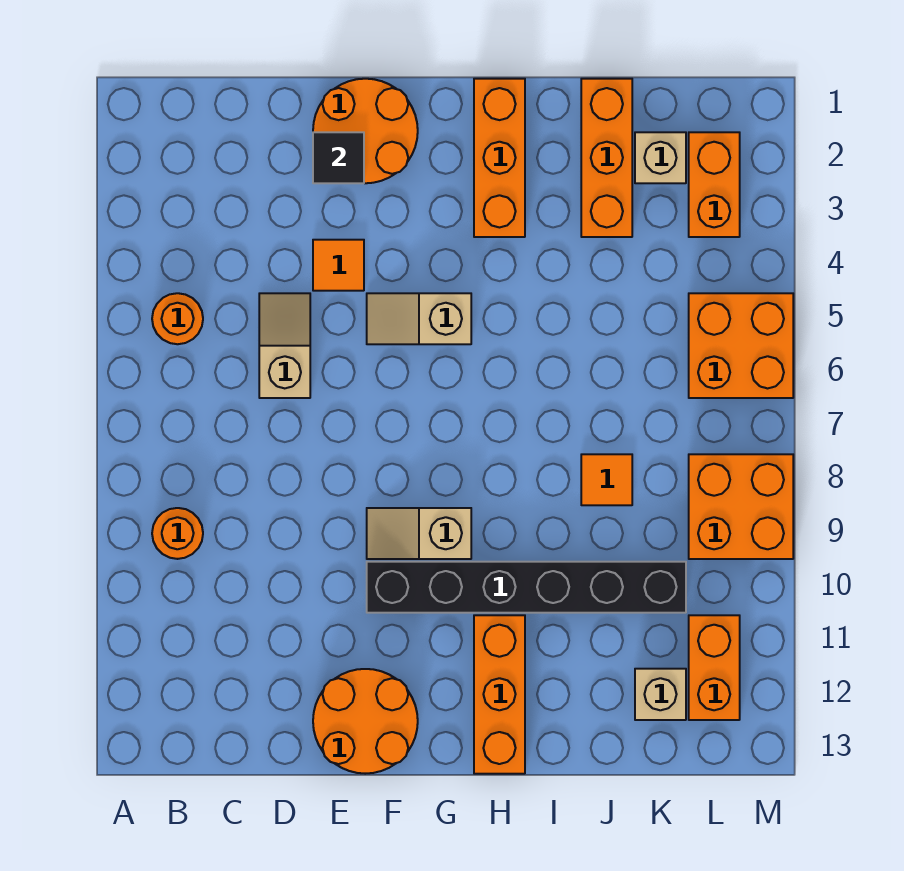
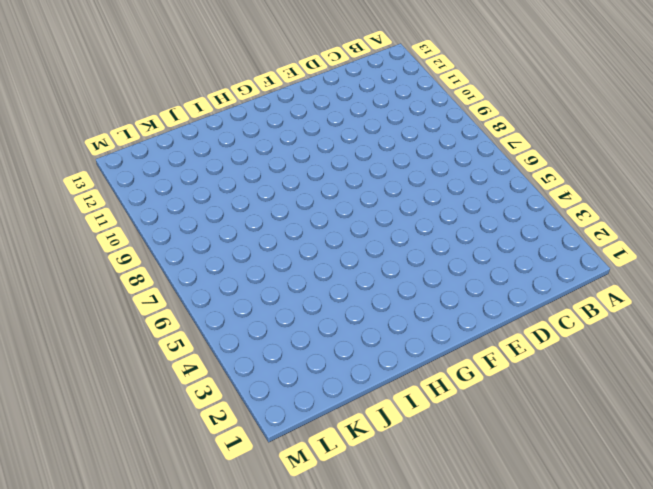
none -> orange round brick B5 level 1
none -> orange round brick B9 level 1
none -> tan slope D5:D6 level 1 top 6

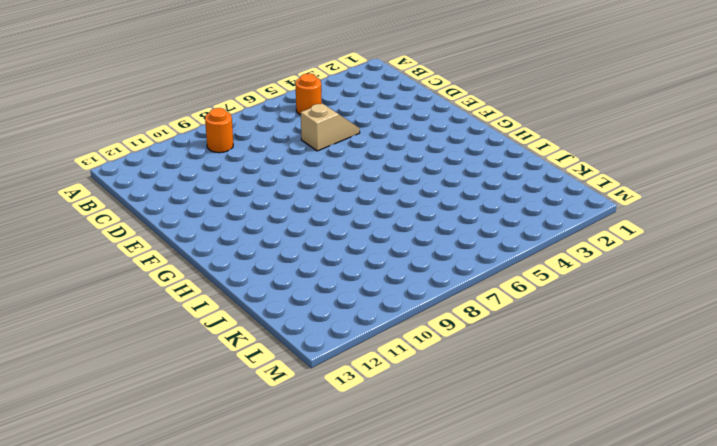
none -> orange round brick E1:F2 level 1
none -> orange tile E4 level 1
none -> orange round brick E12:F13 level 1

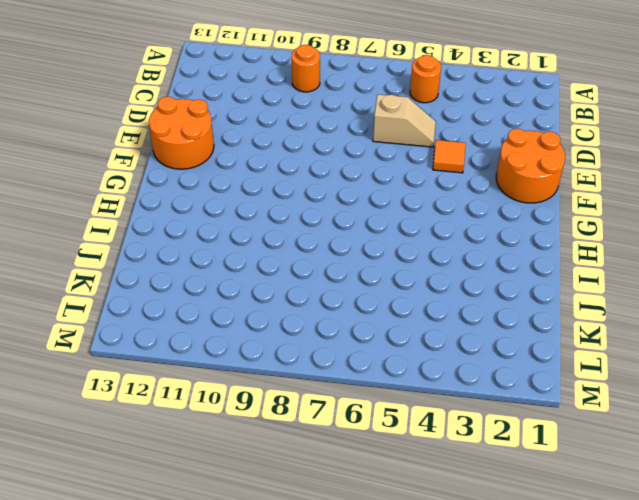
none -> tan slope F5:G5 level 1 top G
none -> tan slope F9:G9 level 1 top G
none -> black brick F10:K10 level 1

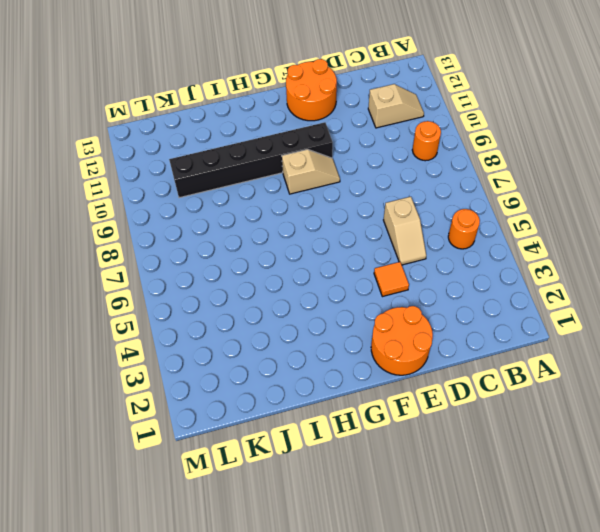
tan slope B11:C11 level 1 top C -> tan slope F5:G5 level 1 top G
none -> orange brick H1:H3 level 1
none -> orange brick H11:H13 level 1
none -> orange brick J1:J3 level 1

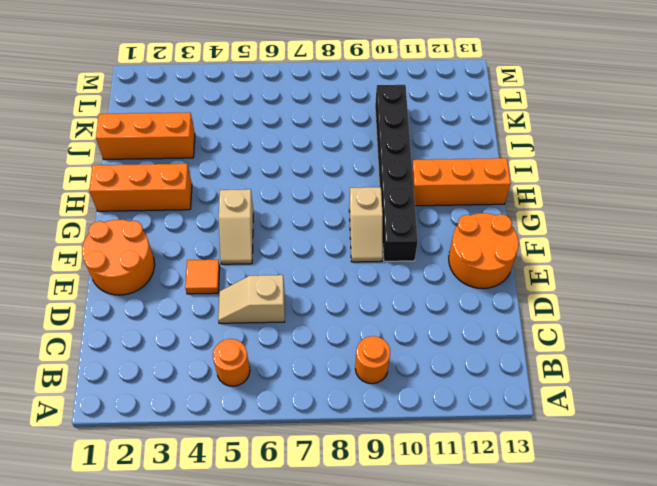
none -> orange tile J8 level 1
none -> tan brick K2 level 1
none -> tan brick K12 level 1

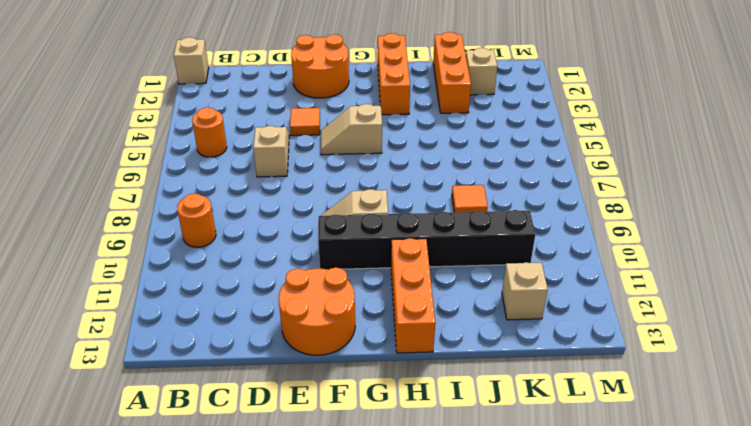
tan brick A1 level 1 -> none
none -> orange brick L2:L3 level 1
none -> orange brick L5:M6 level 1
none -> orange brick L8:M9 level 1

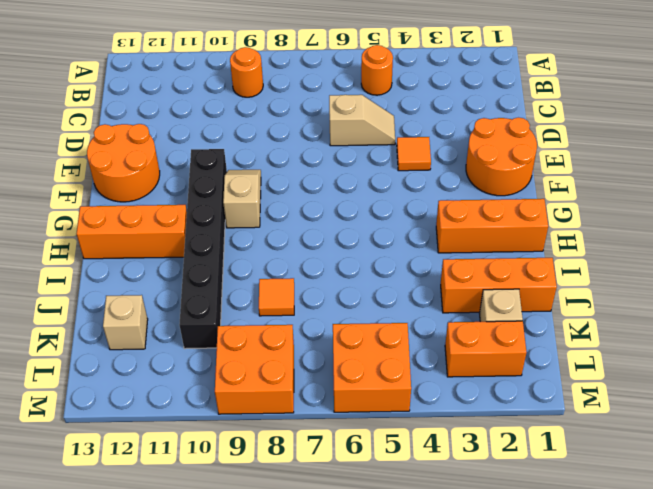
none -> tan slope F5:G5 level 1 top G
none -> orange brick L11:L12 level 1
none -> black tile E2 level 2

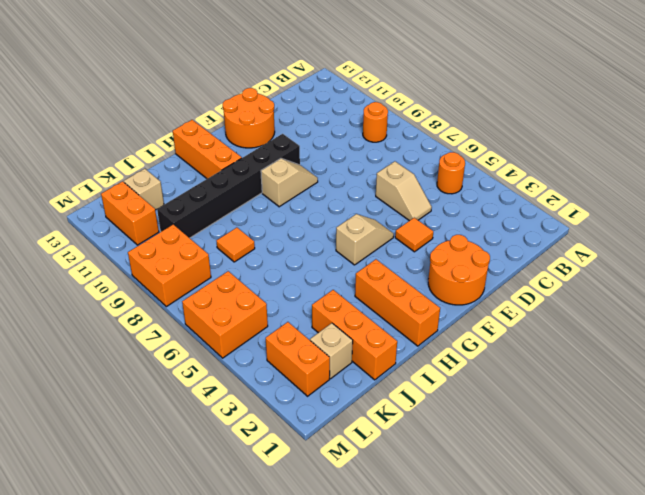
none -> black tile E2 level 2

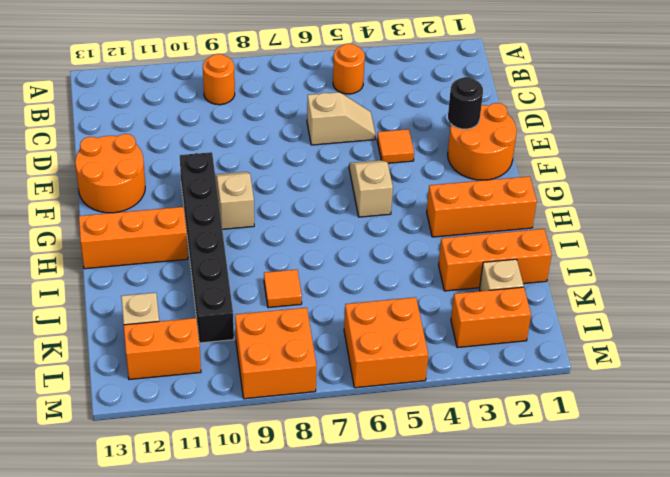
black round brick E2 level 2 -> black tile E2 level 2

